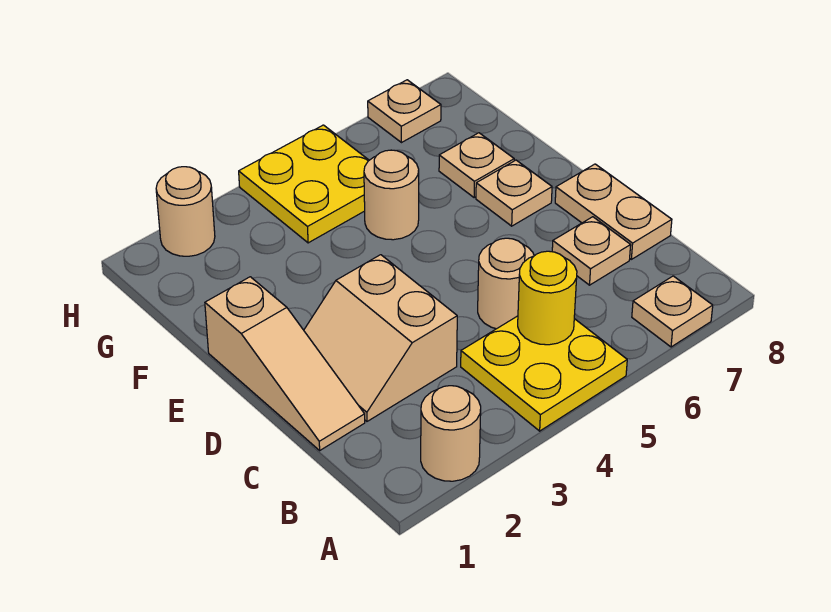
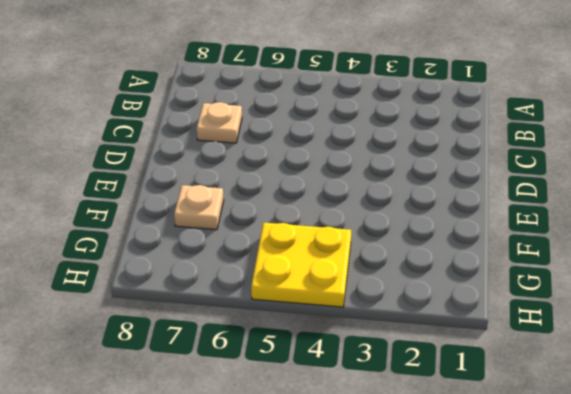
none -> tan round brick A2 level 1
none -> yellow plate A4:B5 level 1
none -> tan plate A7 level 1

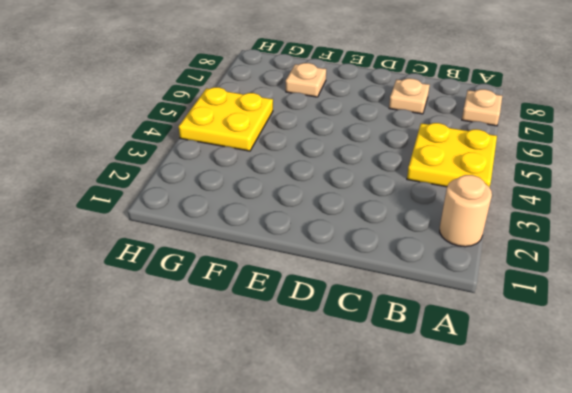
none -> tan slope C1:E1 level 1 top E
none -> tan slope C2:D3 level 1 top 3
none -> tan round brick C5 level 1

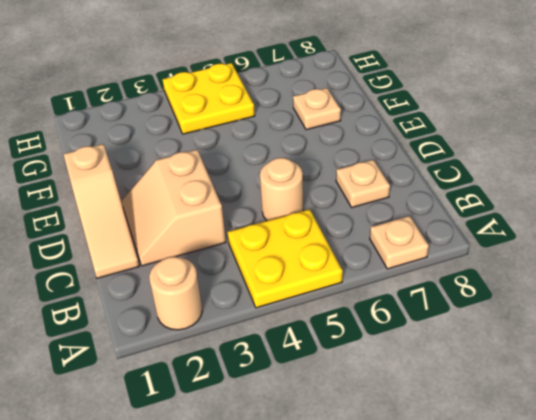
none -> tan plate C8:D8 level 1
none -> tan plate E7 level 1
none -> tan round brick F5 level 1

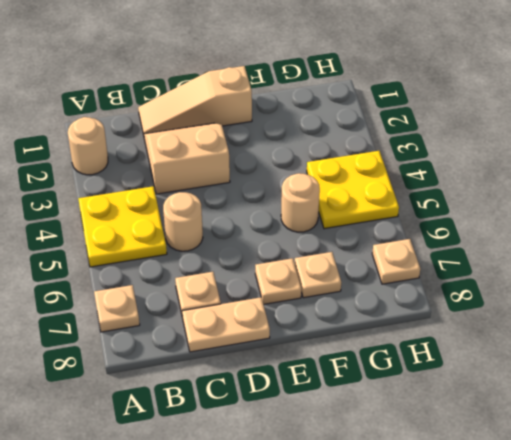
none -> tan round brick H2 level 1
none -> yellow round brick B5 level 2

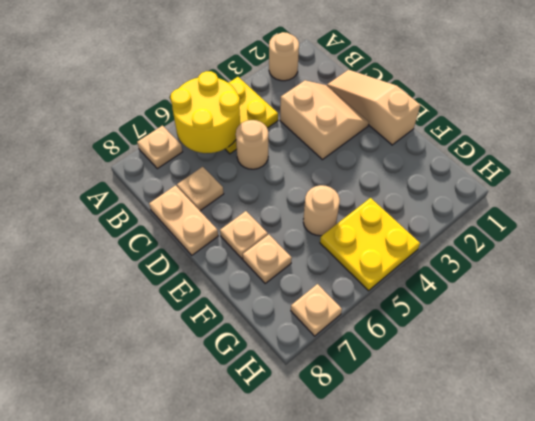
yellow round brick A5:B6 level 2 -> yellow round brick B5 level 2
none -> tan round brick H2 level 1

